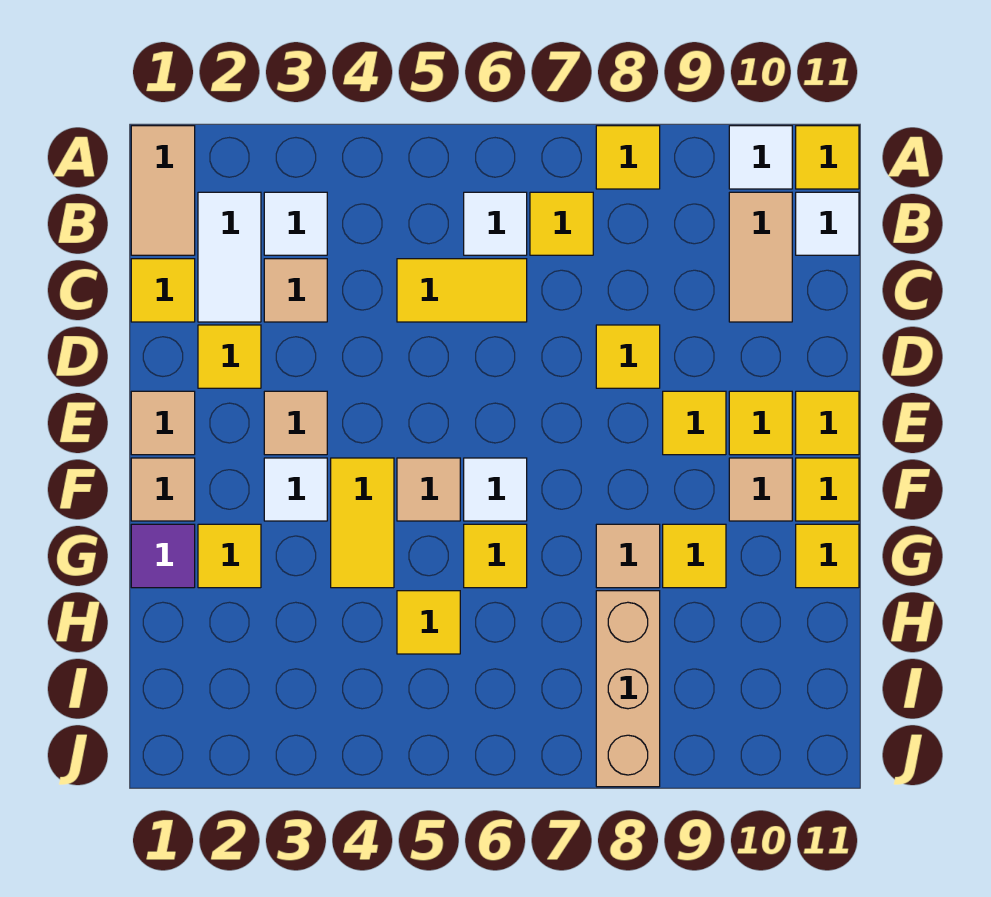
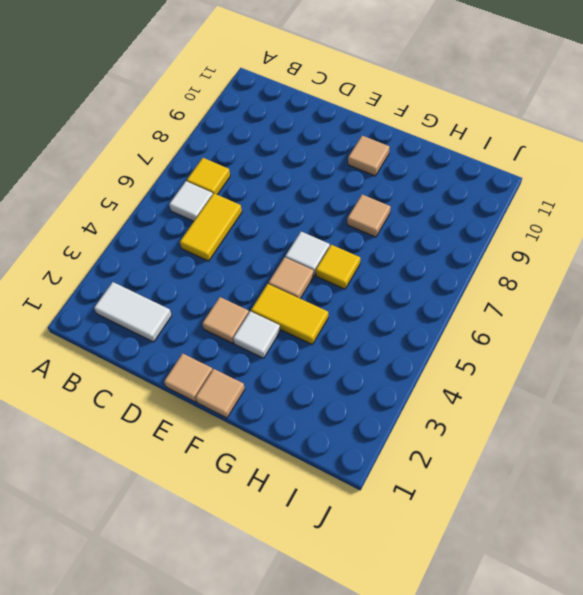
none -> tan tile A1:B1 level 1
none -> yellow tile A8 level 1
none -> white tile A10 level 1
none -> yellow tile A11 level 1

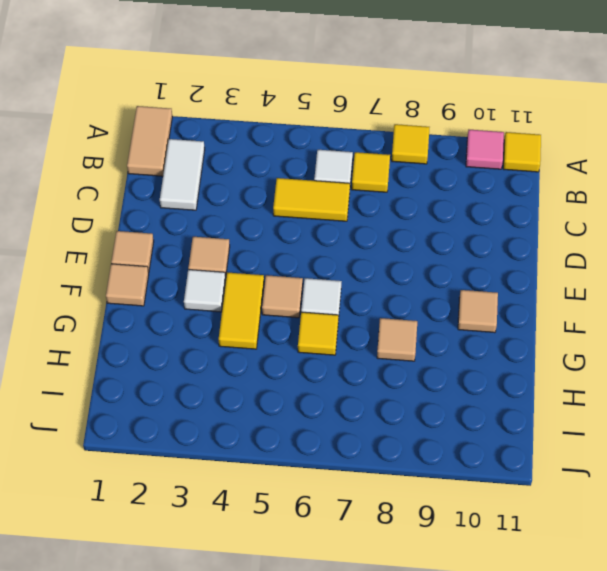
pink tile A10 level 1 -> white tile A10 level 1
none -> white tile B3 level 1
none -> tan tile B10:C10 level 1
none -> white tile B11 level 1
none -> yellow tile C1 level 1

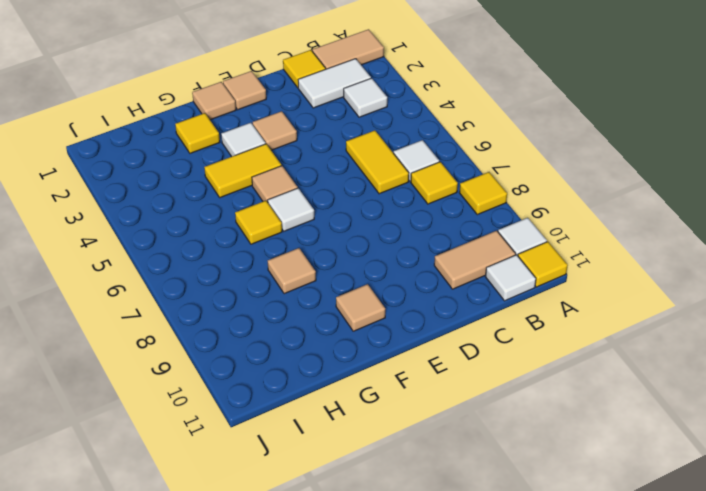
none -> tan tile C3 level 1
none -> yellow tile D2 level 1
none -> yellow tile D8 level 1
none -> yellow tile E9 level 1

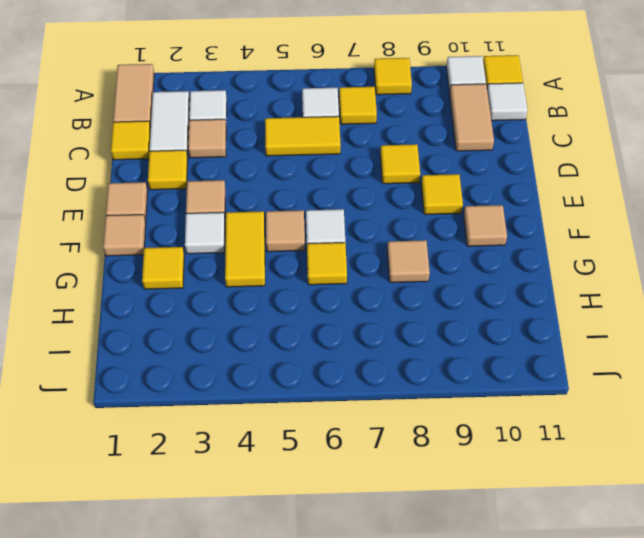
none -> yellow tile E10 level 1
none -> yellow tile E11 level 1
none -> yellow tile F11 level 1
none -> purple tile G1 level 1

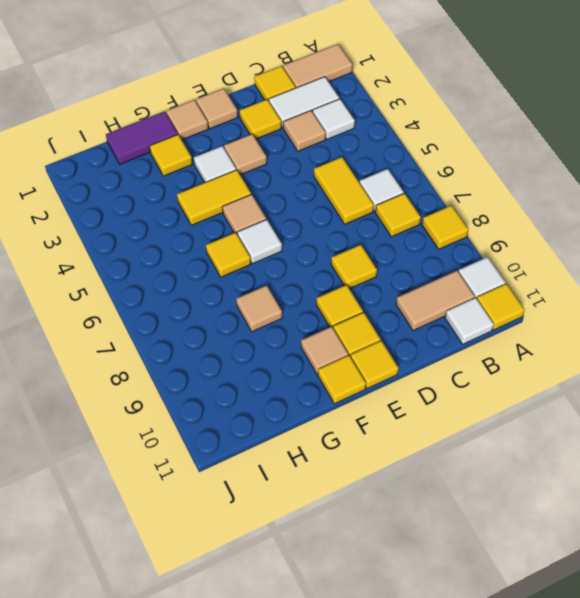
purple tile G1:H1 level 1 -> purple tile G1 level 1
none -> yellow tile G9 level 1
none -> yellow tile G11 level 1
none -> yellow tile H5 level 1
none -> tan brick H8:J8 level 1

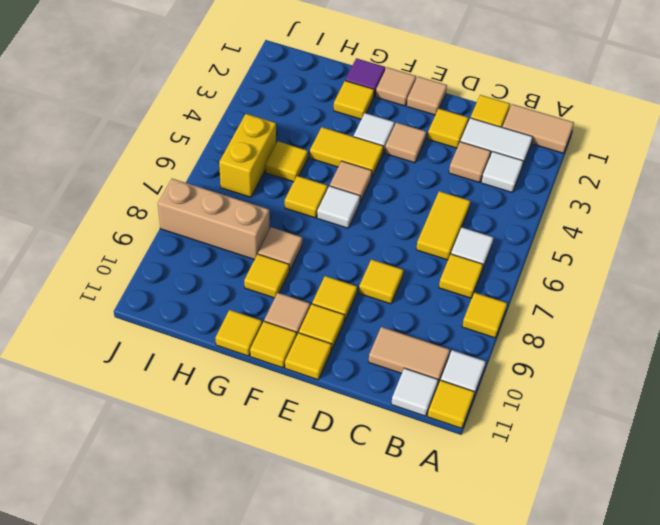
yellow brick I5:I6 level 1 -> none

